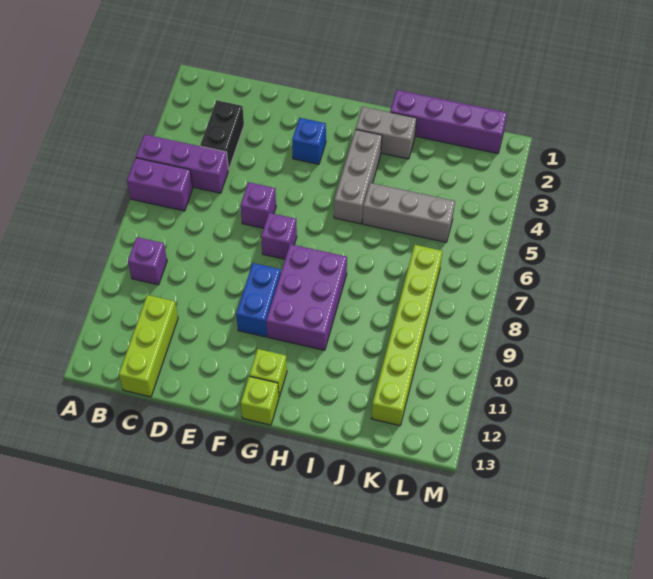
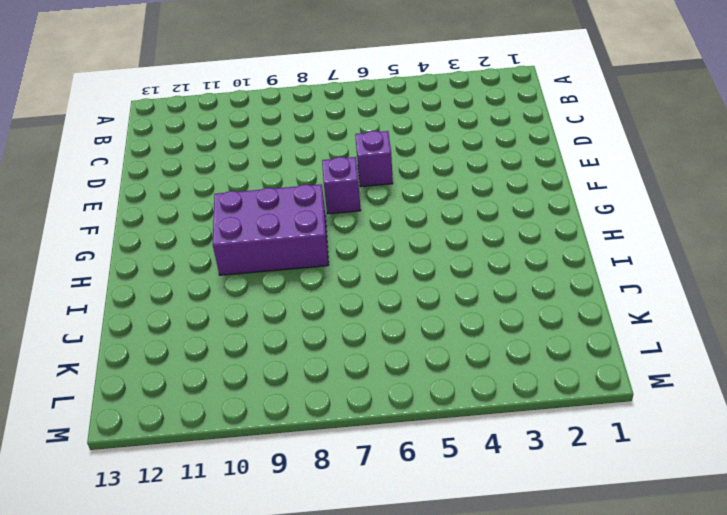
none -> purple brick A5:C5 level 1
none -> purple brick A6:B6 level 1
none -> purple brick B9 level 1

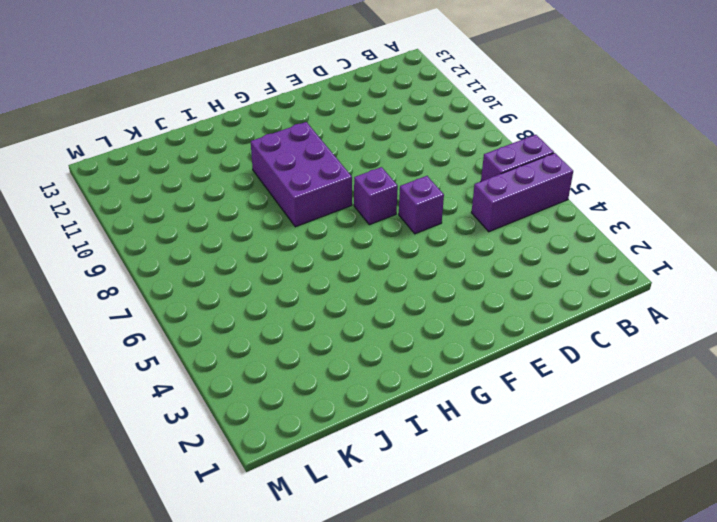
none -> purple brick B9 level 1
none -> black brick C3:C4 level 1
none -> lime brick C11:C13 level 1

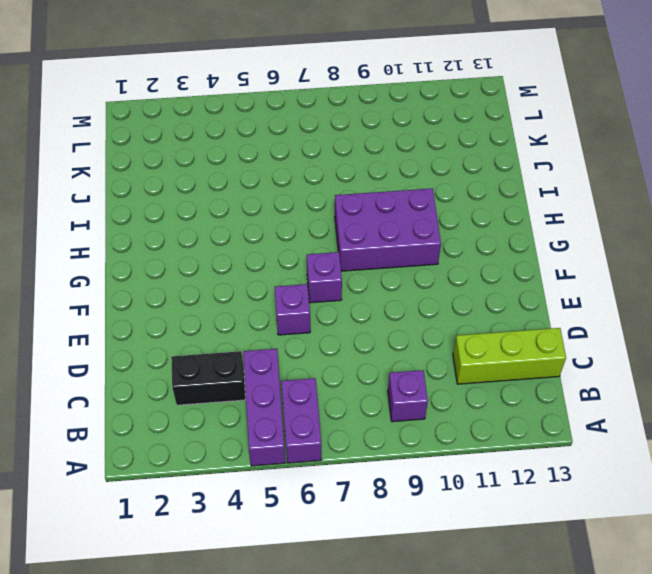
none -> blue brick F3 level 1
none -> blue brick F9:F10 level 1
none -> lime brick G12 level 1

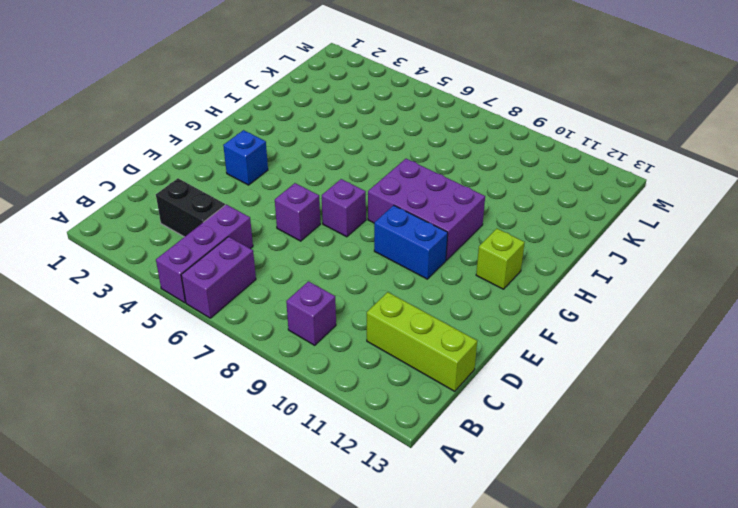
none -> lime brick G13 level 1
none -> grey brick H2:I2 level 1
none -> grey brick H3:H5 level 1

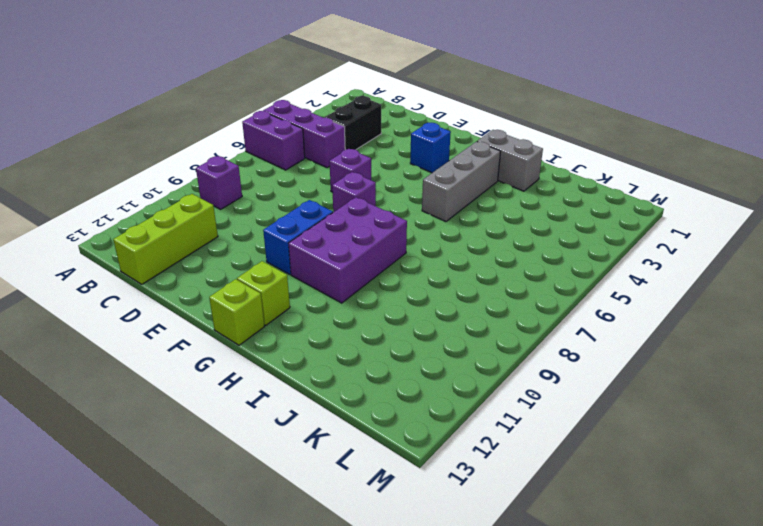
none -> purple brick I1:L1 level 1
none -> grey brick I5:K5 level 1
none -> lime brick K7:K12 level 1

